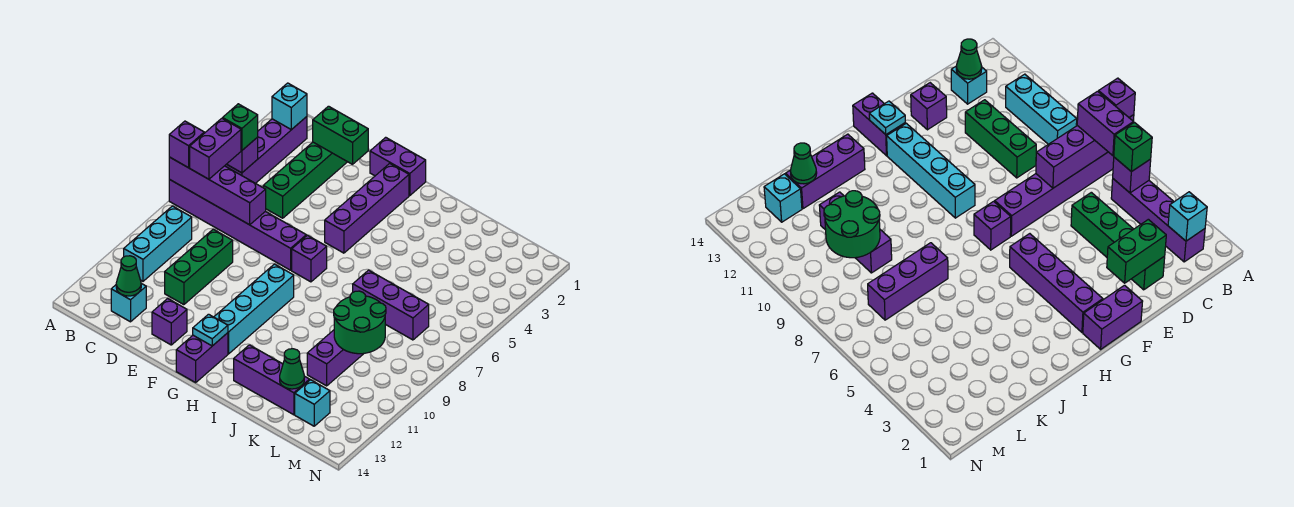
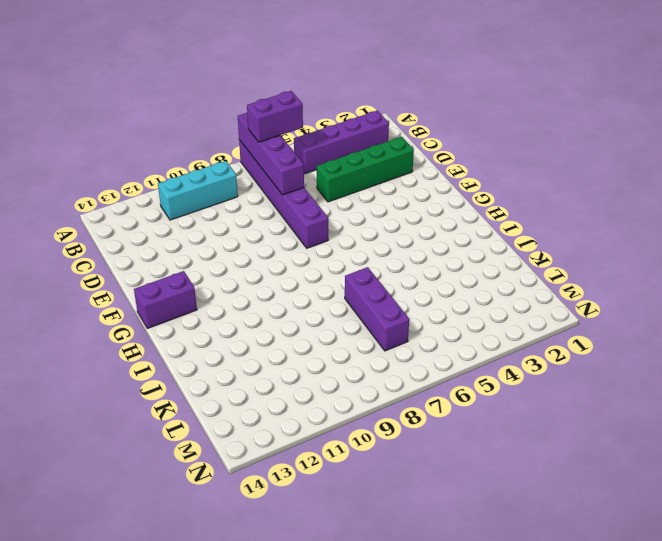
none -> cyan brick C13 level 1
none -> green brick D9:D11 level 1
none -> purple brick E13 level 1

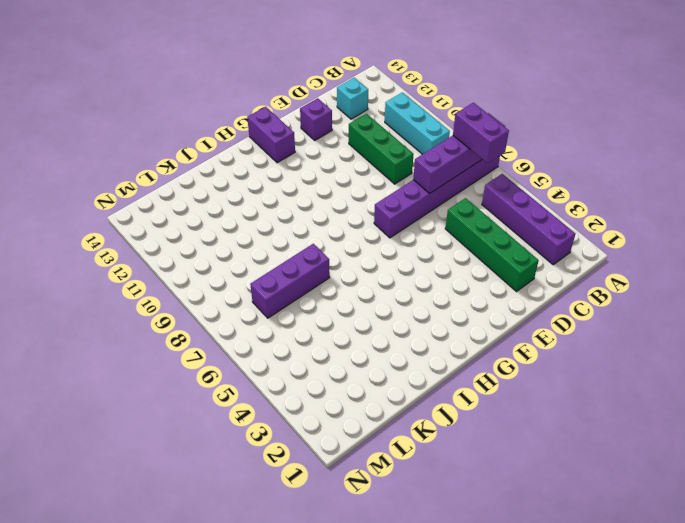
none -> purple brick F1:G1 level 1
none -> purple brick G2:G5 level 1
none -> purple brick G7 level 1

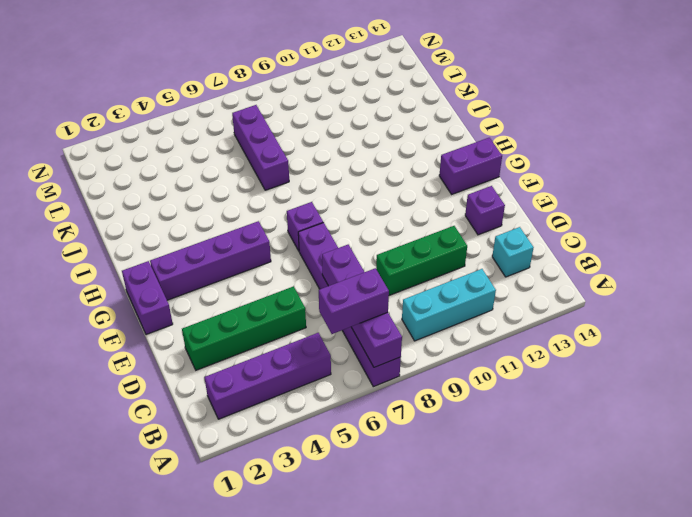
none -> cyan brick G9:G12 level 1
none -> purple brick I13:K13 level 1
none -> purple brick K9:K11 level 1

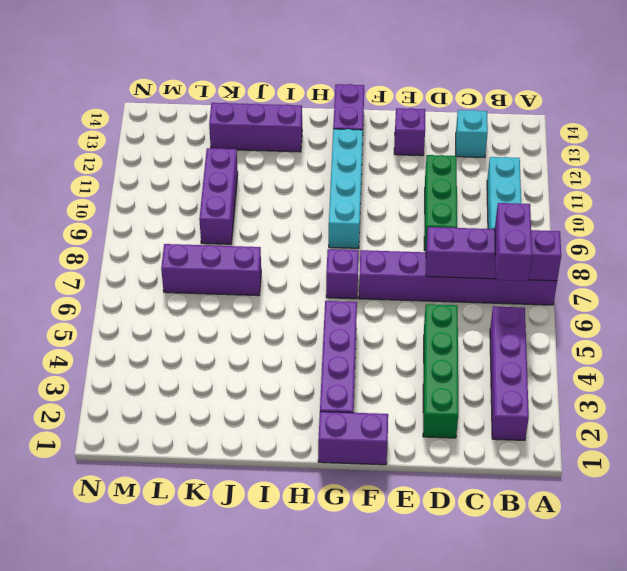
none -> cyan brick L13 level 1
none -> cyan brick B2 level 2
none -> purple brick B5 level 2

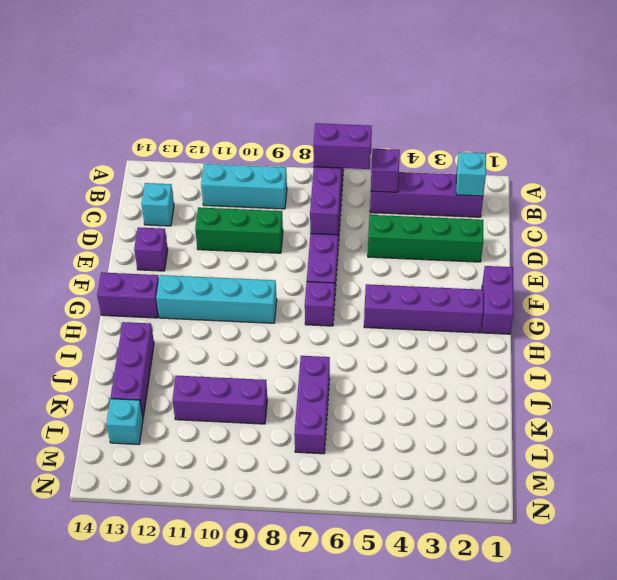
none -> green cone C13 level 2
none -> green brick D2:E2 level 2
none -> cyan plate G13 level 2

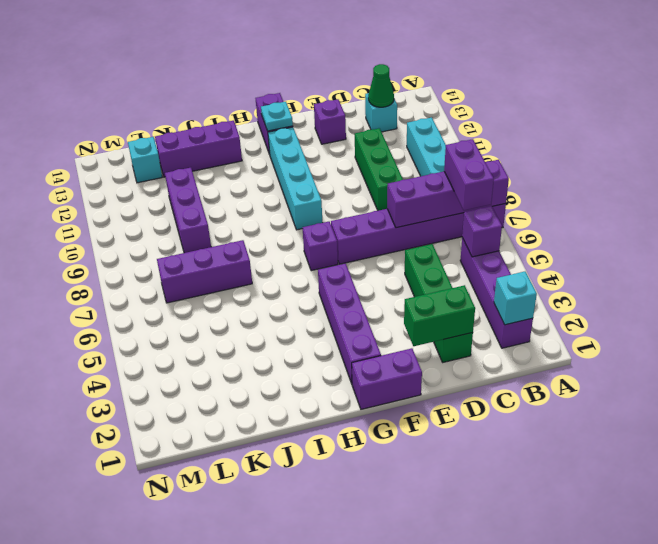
none -> green round brick K9:L10 level 2
none -> green cone K13 level 2
none -> purple brick A7 level 3

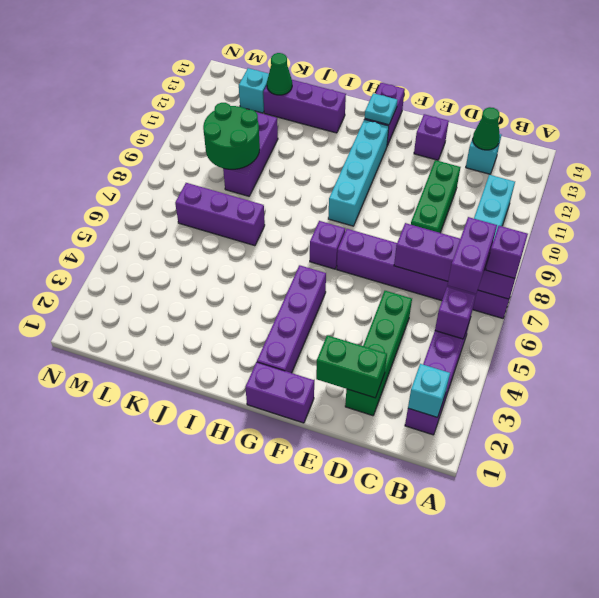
none -> green brick B5 level 3

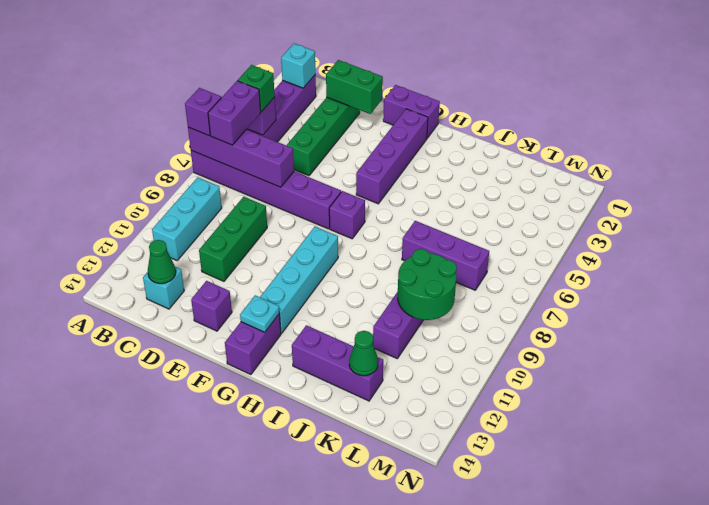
none -> cyan brick L13 level 1

